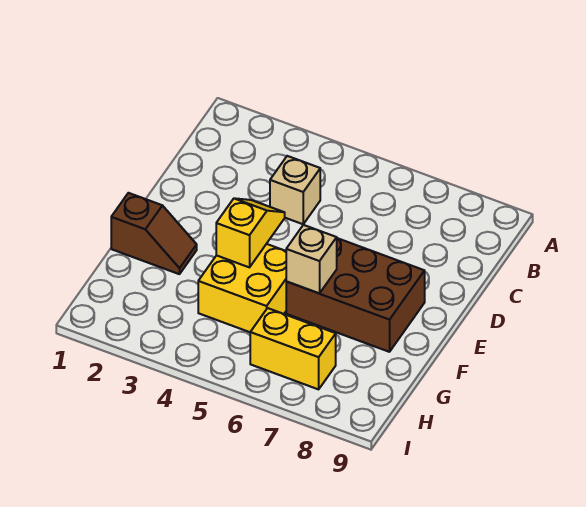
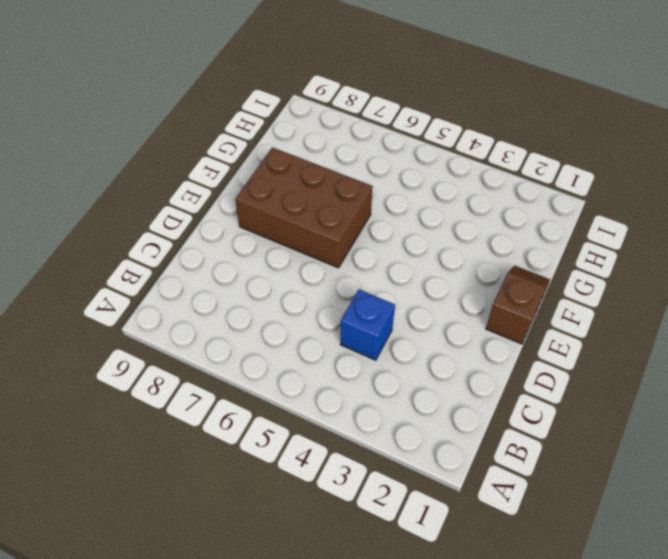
blue brick C4 level 1 -> tan brick C4 level 1
brown slope E1:F1 level 1 top E -> brown slope F1:F2 level 1 top 1
none -> yellow brick F4:G5 level 1
none -> yellow brick H6:H7 level 1

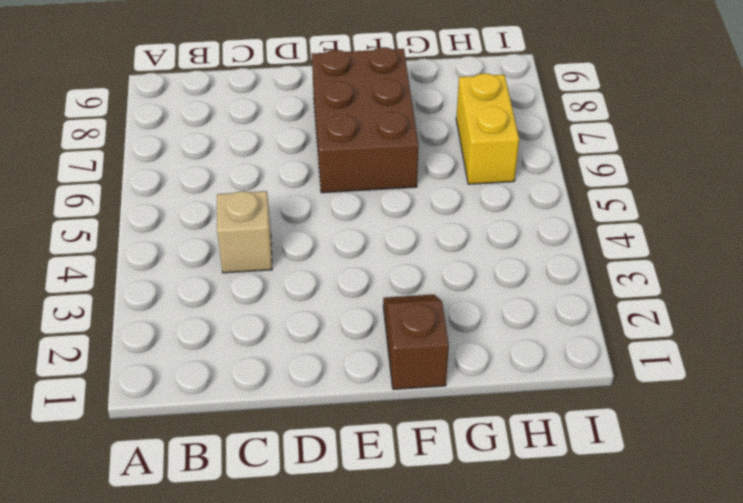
none -> yellow brick F4:G5 level 1
none -> yellow slope E4:F4 level 2 top F

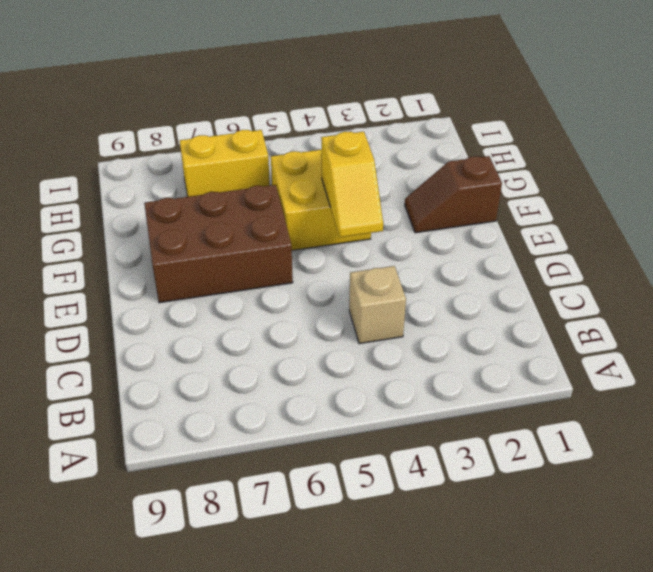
none -> tan brick F6 level 2

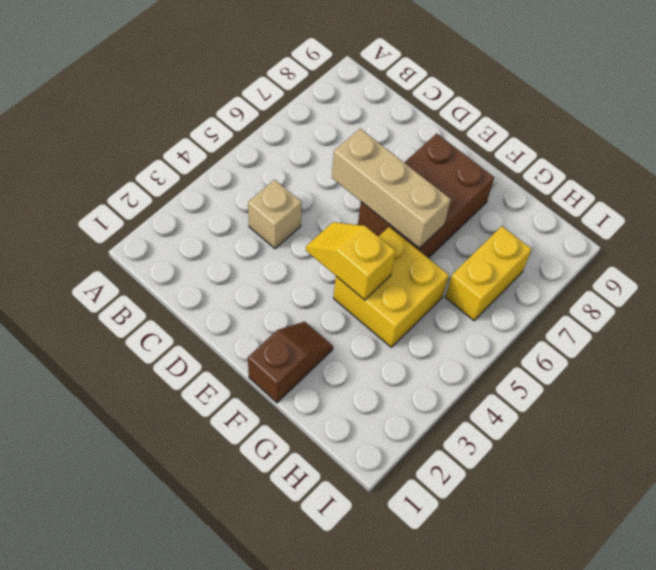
tan brick D6:F6 level 2 -> tan brick F6 level 2

